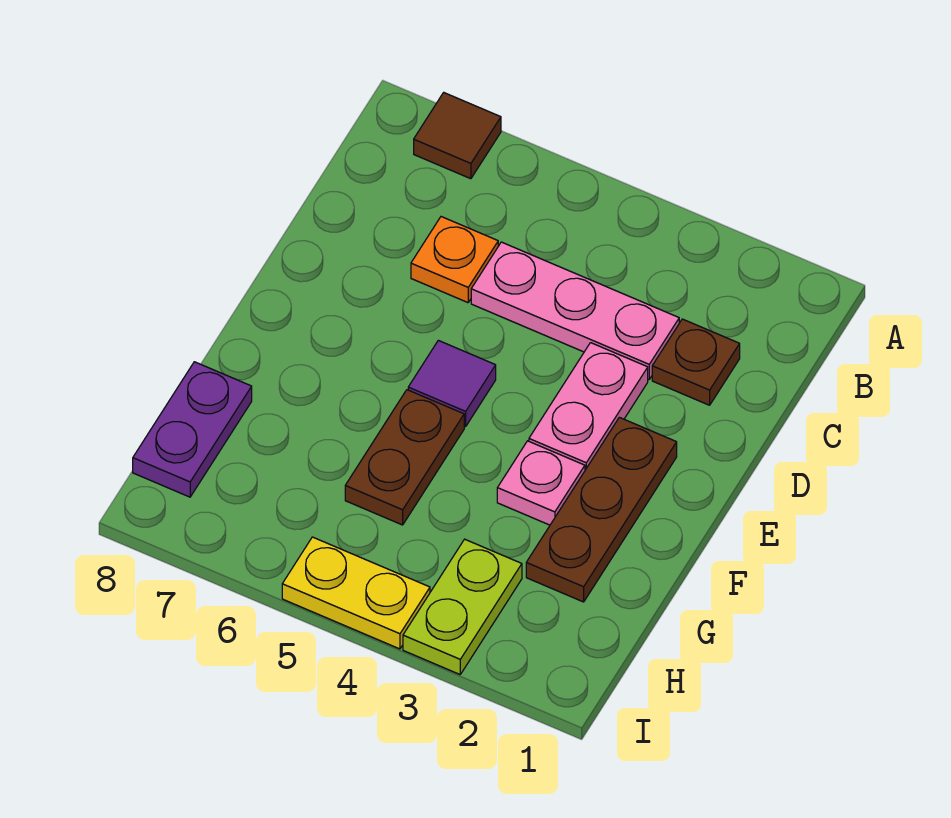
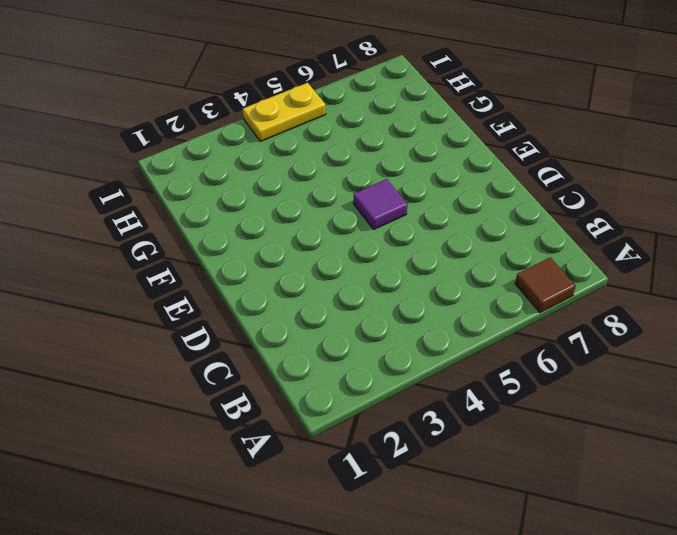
none -> brown plate C2 level 1
none -> pink plate C3:C5 level 1
none -> orange plate C6 level 1

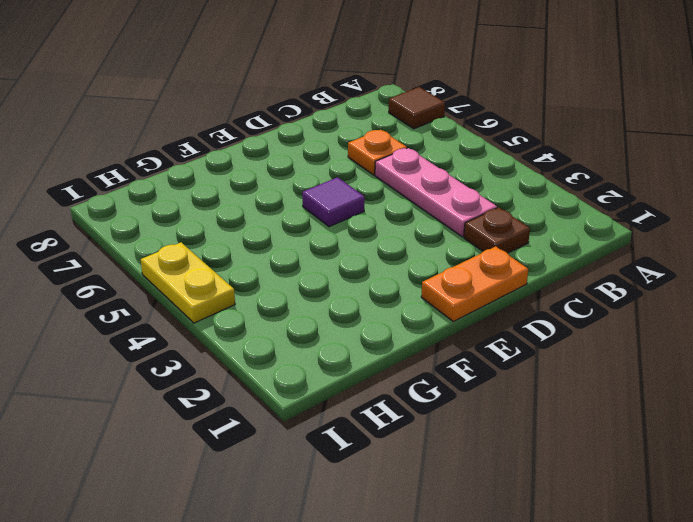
orange plate D1:E1 level 1 -> none
none -> pink plate D3:E3 level 1
none -> brown plate E2:G2 level 1
none -> pink plate F3 level 1

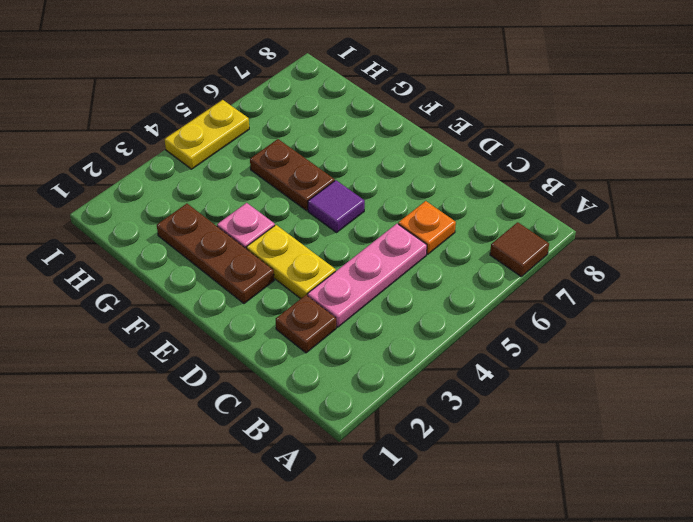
yellow plate D3:E3 level 1 -> pink plate D3:E3 level 1
none -> purple plate G8:H8 level 1
none -> lime plate H3:I3 level 1

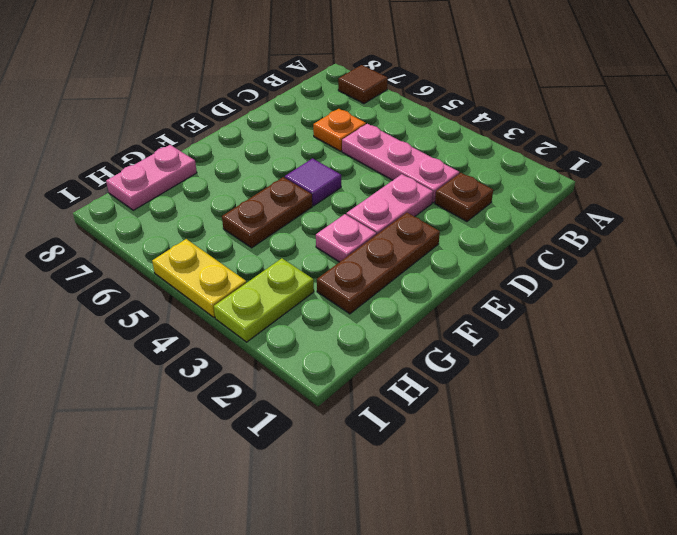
pink plate G8:H8 level 1 -> purple plate G8:H8 level 1

